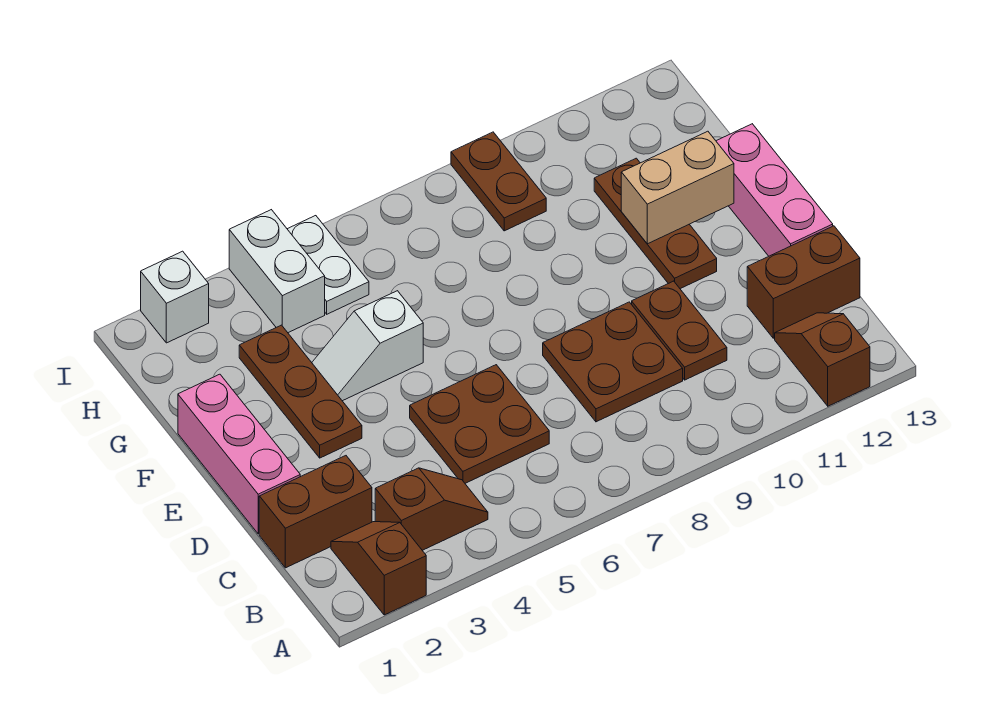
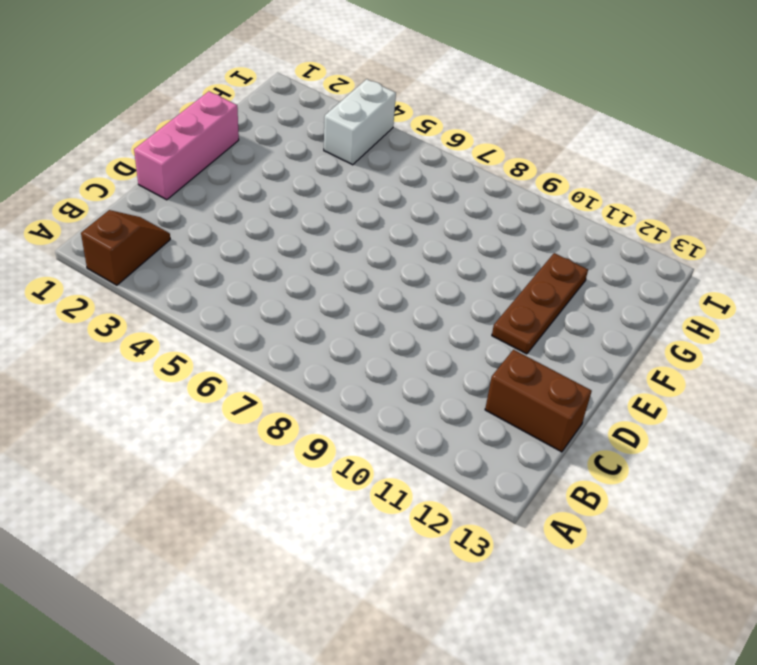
none -> brown slope A12:B12 level 1 top A
none -> brown slope B3:B4 level 1 top 3
none -> brown brick C1:C2 level 1

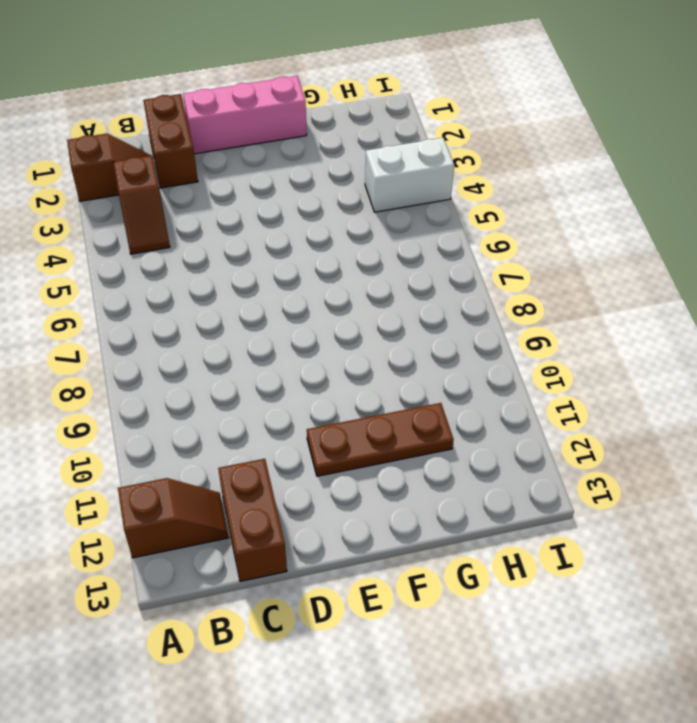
none -> brown plate C5:D6 level 1
none -> brown plate C8:D9 level 1
none -> brown plate C10:D10 level 1

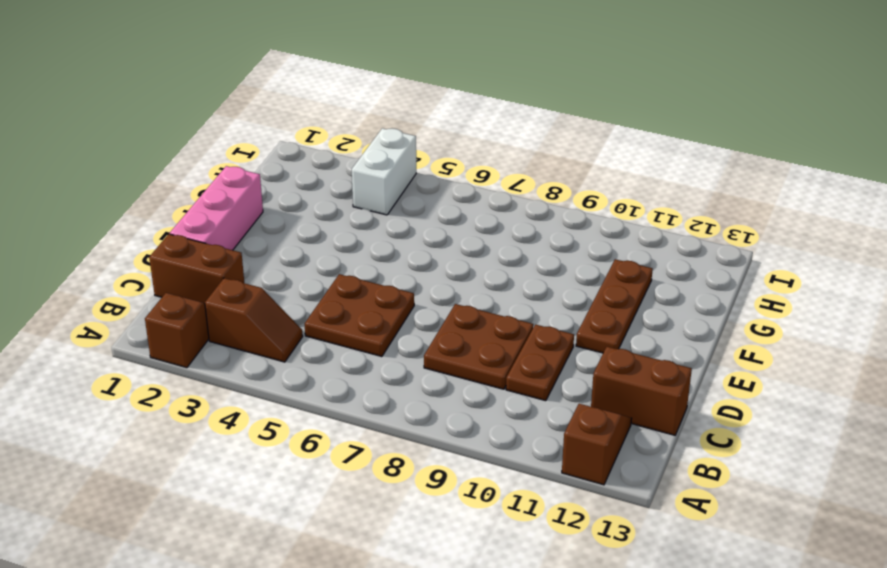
none -> pink brick D13:F13 level 1
none -> brown plate E3:G3 level 1
none -> white slope F4:F5 level 1 top 5

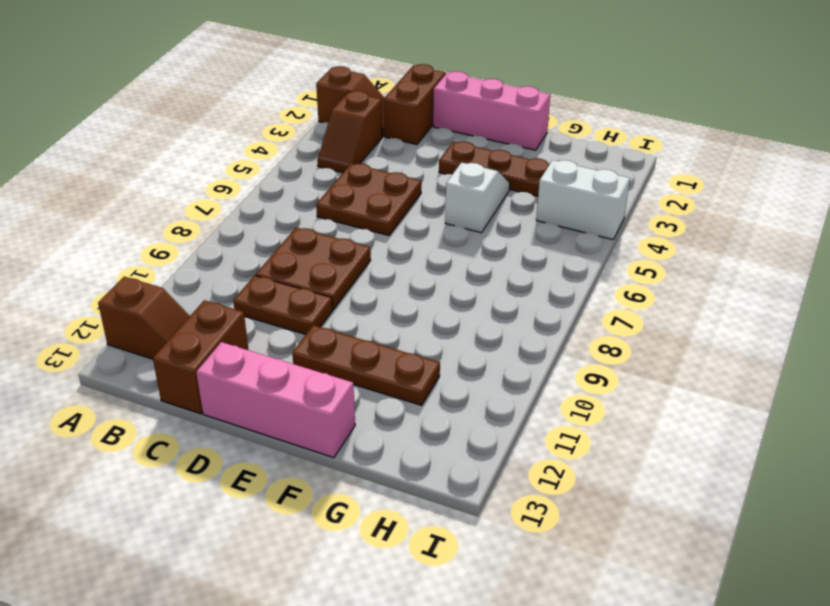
none -> white plate H5:I5 level 1
none -> brown plate H9:I9 level 1
none -> white brick I2 level 1

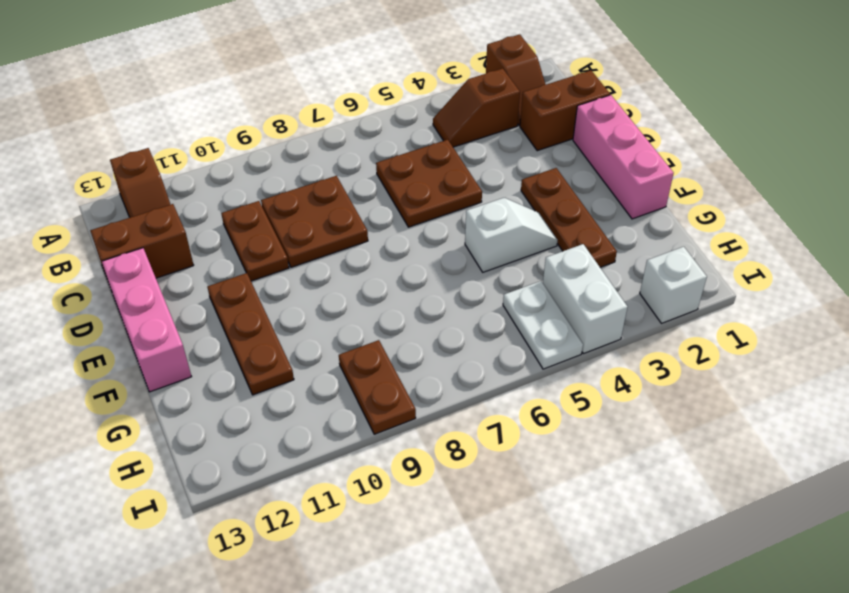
none -> tan brick F11:F12 level 2

